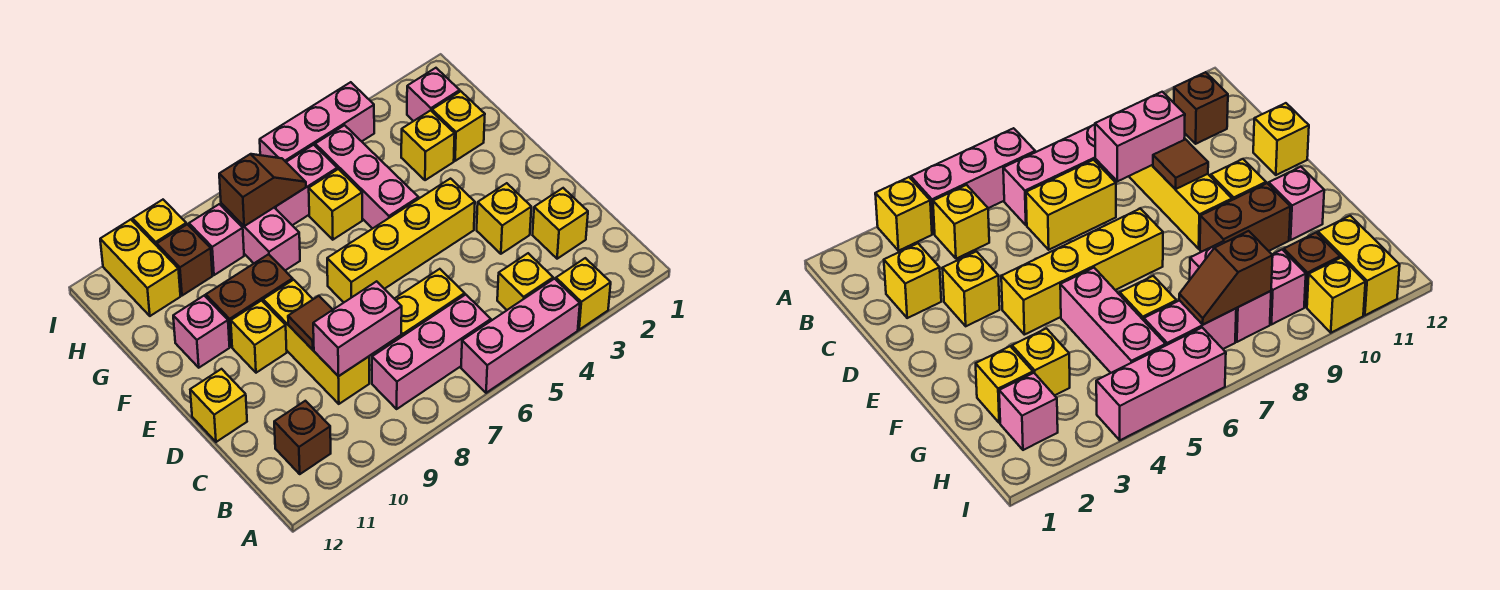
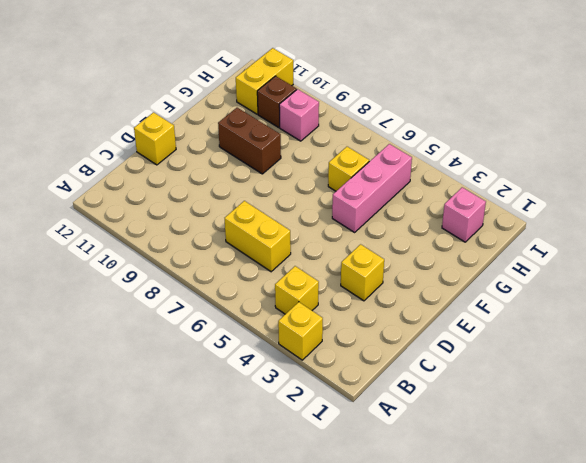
none -> pink brick A4:A6 level 1
none -> pink brick B6:B8 level 1
none -> brown brick B11 level 1

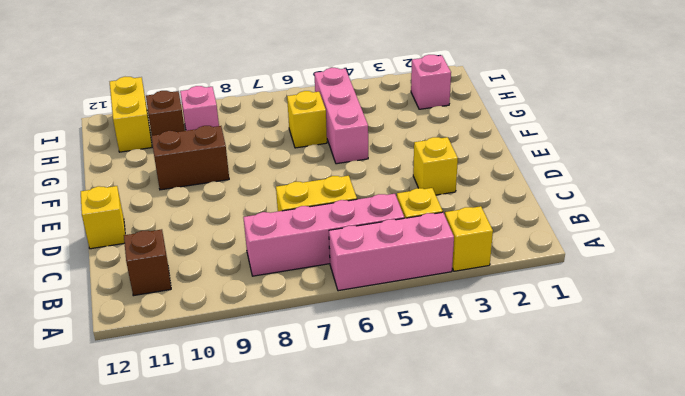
pink brick B5:B8 level 1 -> pink brick B6:B8 level 1
none -> yellow brick C2 level 1
none -> yellow brick C9:E9 level 1
none -> yellow brick E4:E7 level 1

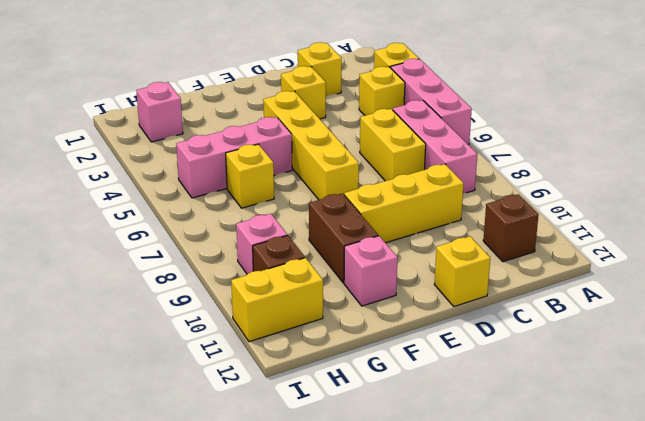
none -> yellow brick E10 level 1
none -> yellow brick G2 level 1
none -> yellow brick G3 level 1

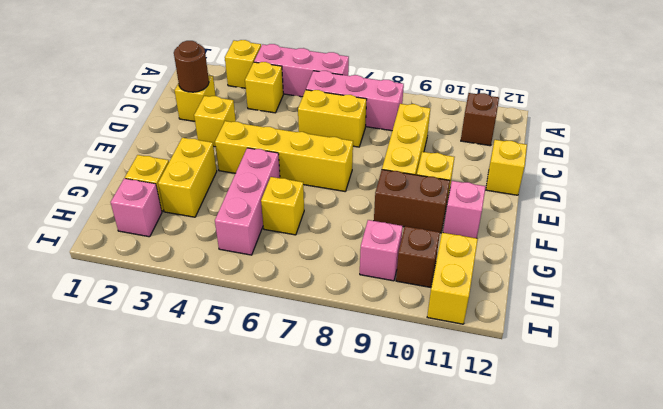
brown round brick C2 level 2 -> none
yellow brick F3:G3 level 1 -> yellow brick G3 level 1
none -> pink brick G8:H8 level 1
none -> pink brick H6:H7 level 1
none -> pink brick I4:I6 level 1

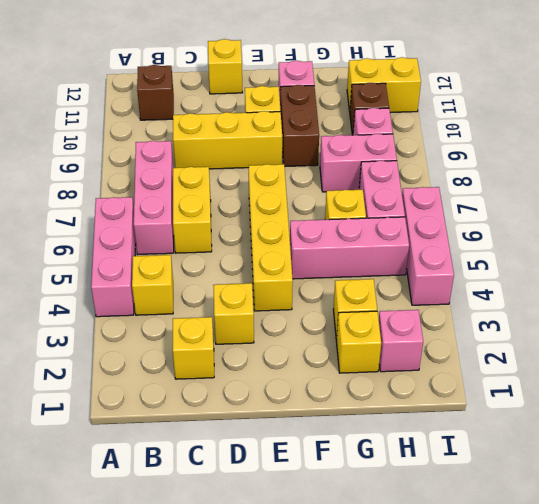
none -> yellow brick A3 level 1
none -> yellow brick I10 level 1
none -> pink brick C8:C9 level 2

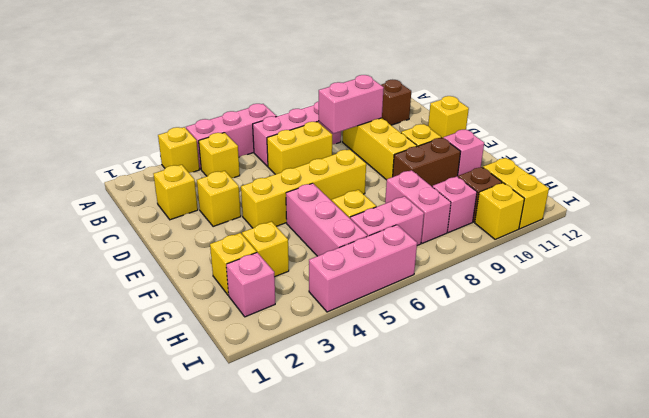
none -> brown tile D9 level 2
none -> brown slope H7:H8 level 2 top 8

